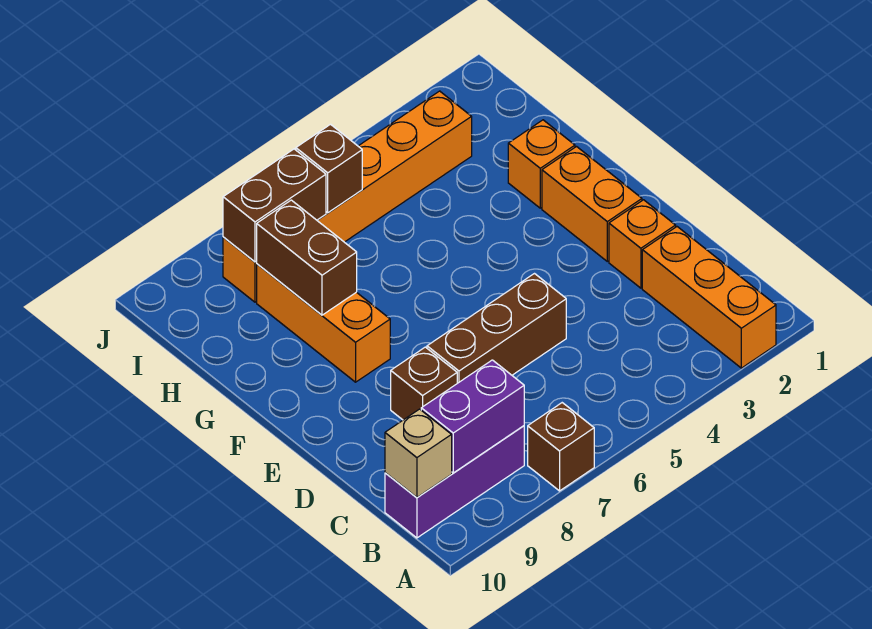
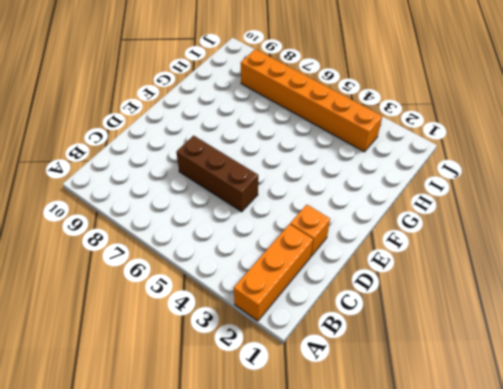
none -> brown brick A7 level 1
none -> purple brick B8:B10 level 1
none -> brown brick D8 level 1

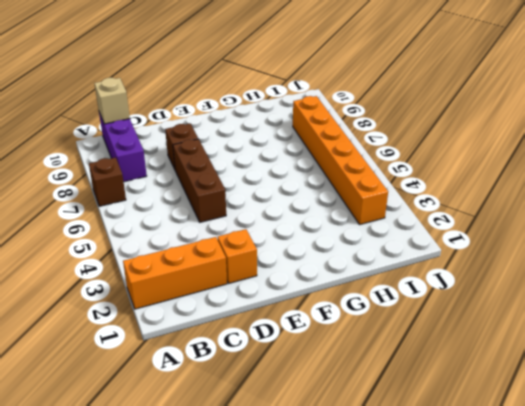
none -> orange brick E2:F2 level 1
none -> orange brick F8:H8 level 1
none -> orange brick G2 level 1

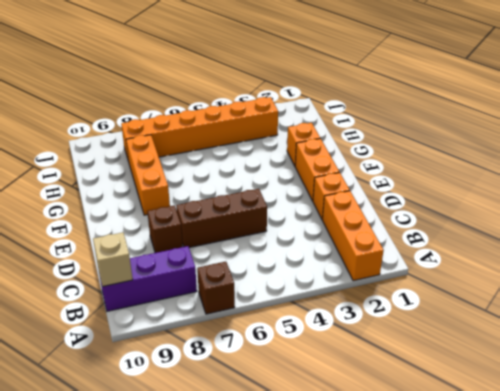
none -> purple brick B8:B9 level 2
none -> brown brick G8:H8 level 2
none -> brown brick I6 level 2

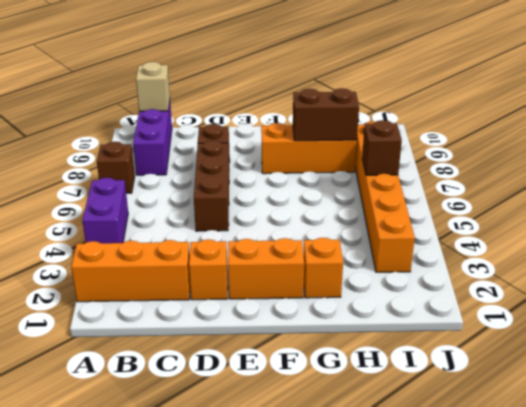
purple brick A4:A5 level 1 -> purple brick B8:B9 level 2
none -> brown brick I7:I8 level 2

